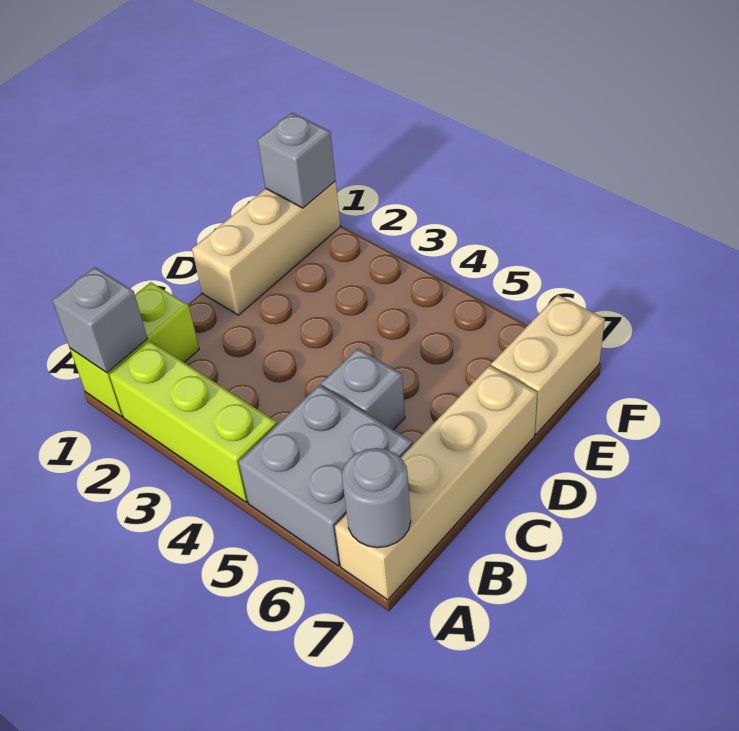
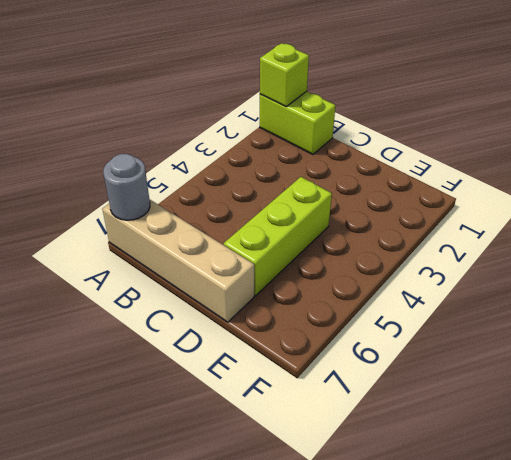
lime brick A1 level 2 -> grey brick A1 level 2
lime brick D4:D6 level 1 -> lime brick A2:A4 level 1
none -> grey brick A5:B6 level 1
none -> grey brick C5 level 1

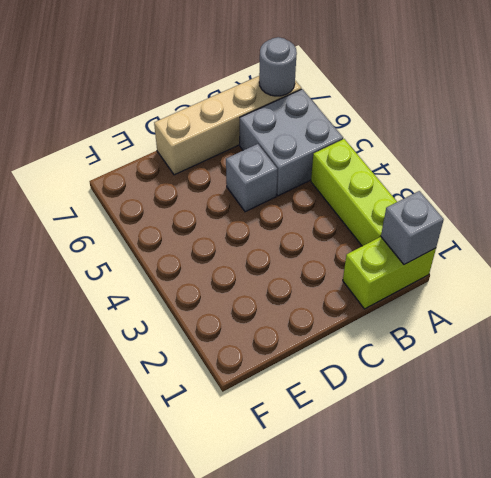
none -> tan brick D1:F1 level 1
none -> tan brick E7:F7 level 1

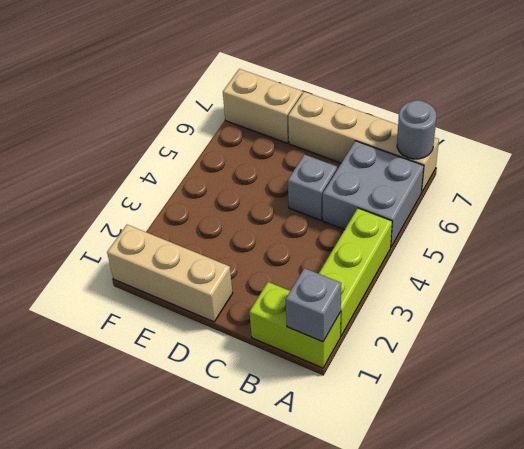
none -> grey brick F1 level 2

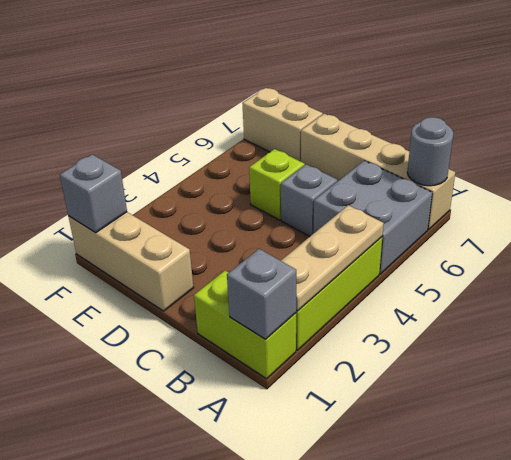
tan plate A2:A4 level 2 -> none
lime brick D5 level 1 -> none

